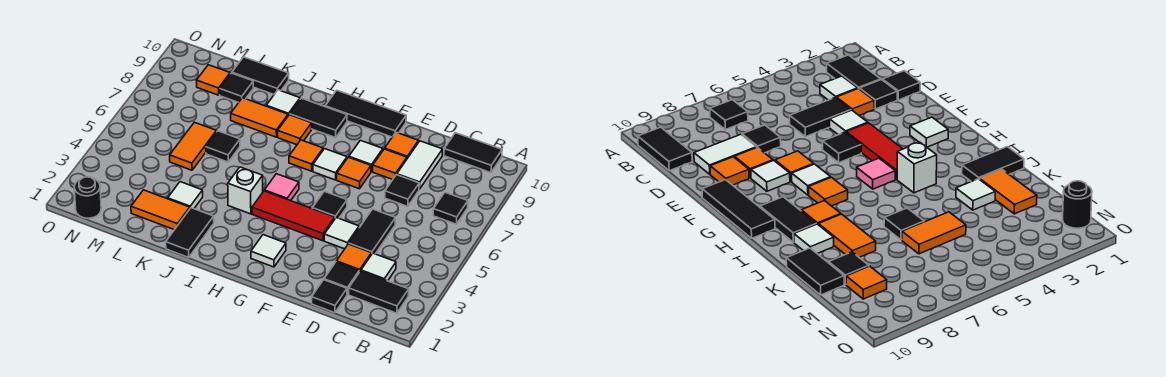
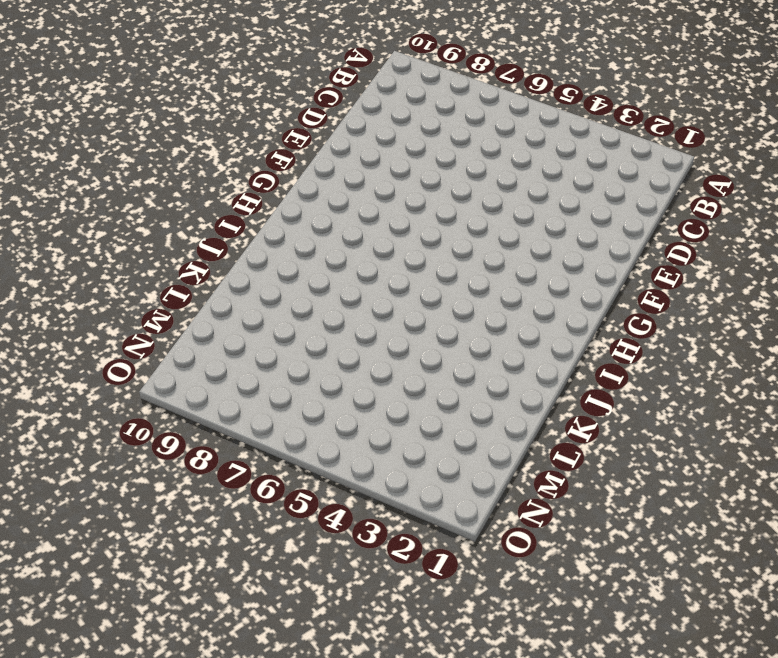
none -> black tile B2:C2 level 1
none -> black tile B7 level 1
none -> black tile B10:C10 level 1
none -> white tile C3 level 1

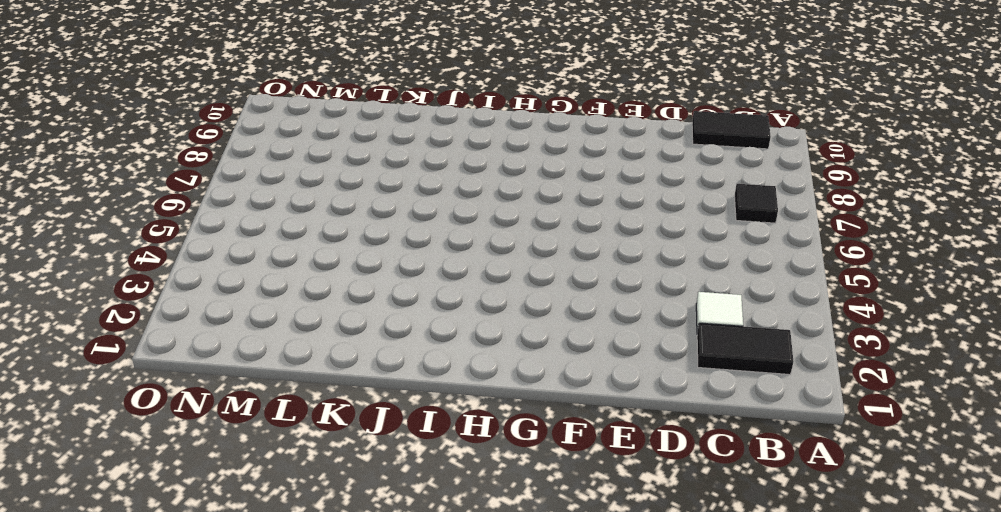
none -> black tile D1 level 1
none -> black tile D2 level 1
none -> orange tile D3 level 1
none -> black tile D4:D5 level 1

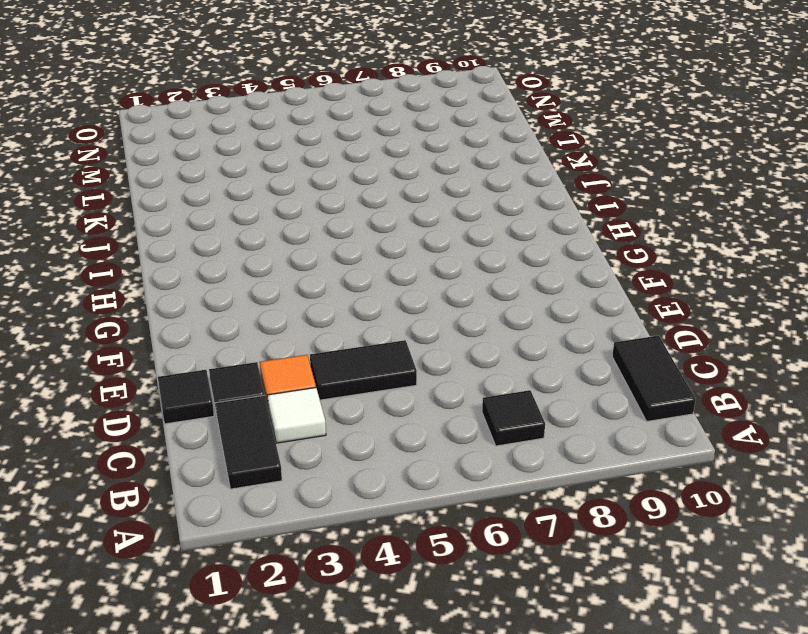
none -> black tile D7 level 1
none -> white tile D8:D9 level 1
none -> white tile E4 level 1
none -> orange tile E8 level 1

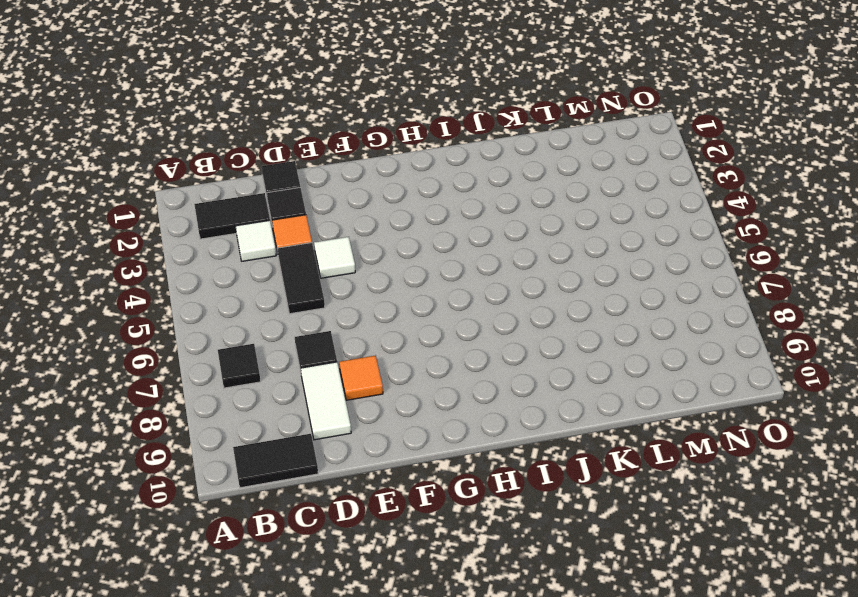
none -> orange tile E9 level 1
none -> red tile F4:H4 level 1
none -> black tile F5 level 1
none -> orange tile F7 level 1

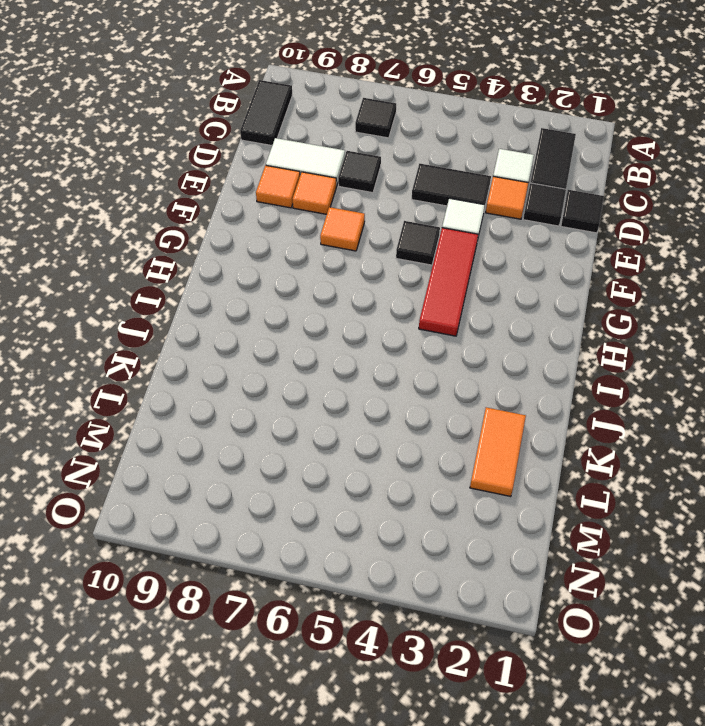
none -> white tile F8 level 1
none -> black tile F10:H10 level 1
none -> white tile G2 level 1
none -> white tile G7 level 1

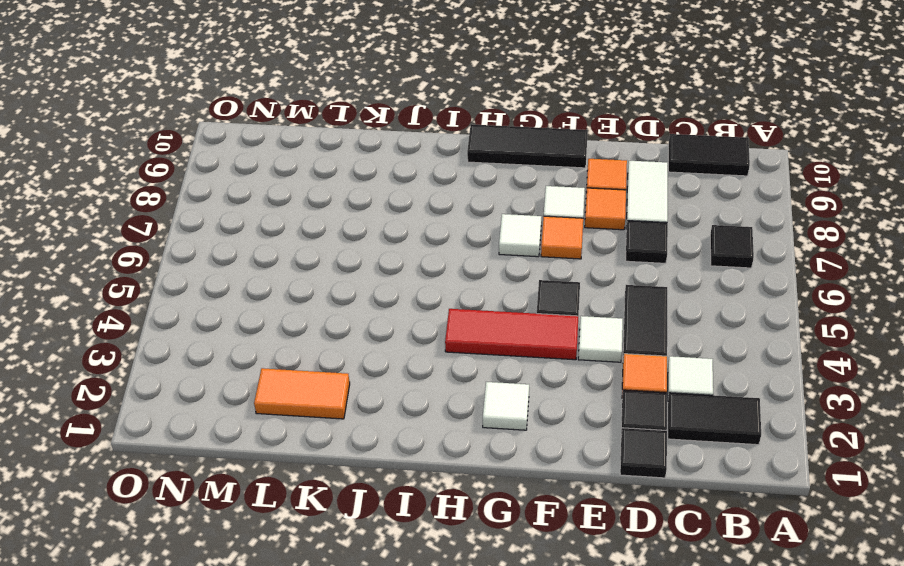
none -> pink tile H5 level 1
none -> orange tile H7 level 1
none -> black tile H9:I9 level 1
none -> white brick I4 level 1

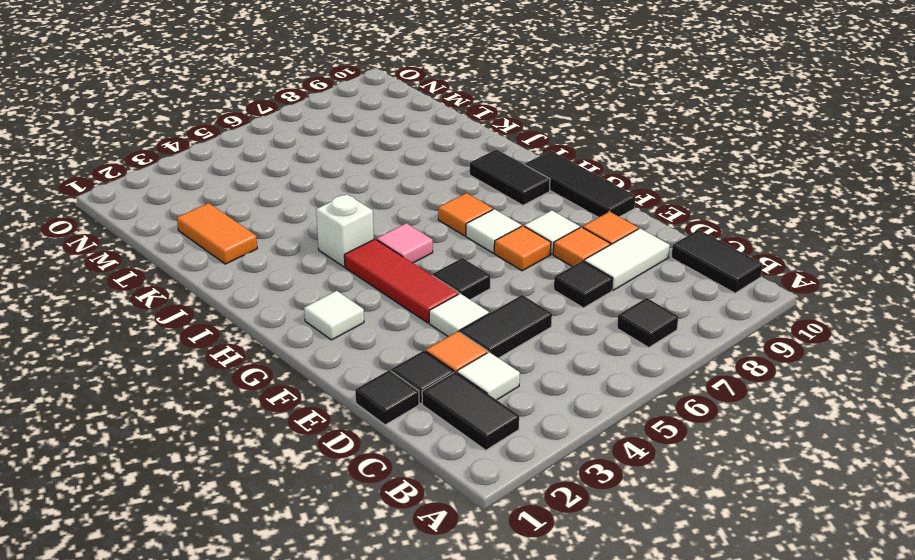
none -> orange tile I8 level 1
none -> black tile J1:J2 level 1
none -> orange tile J8:K8 level 1
none -> white tile J9 level 1

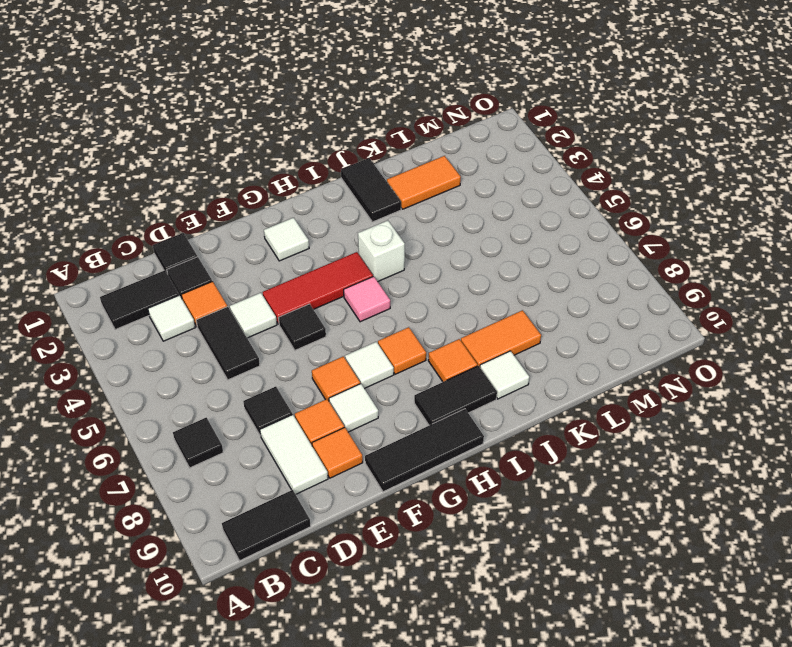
none -> white tile K3 level 1
none -> black tile K6 level 1
none -> black tile K10:L10 level 1
none -> orange tile L5:L6 level 1

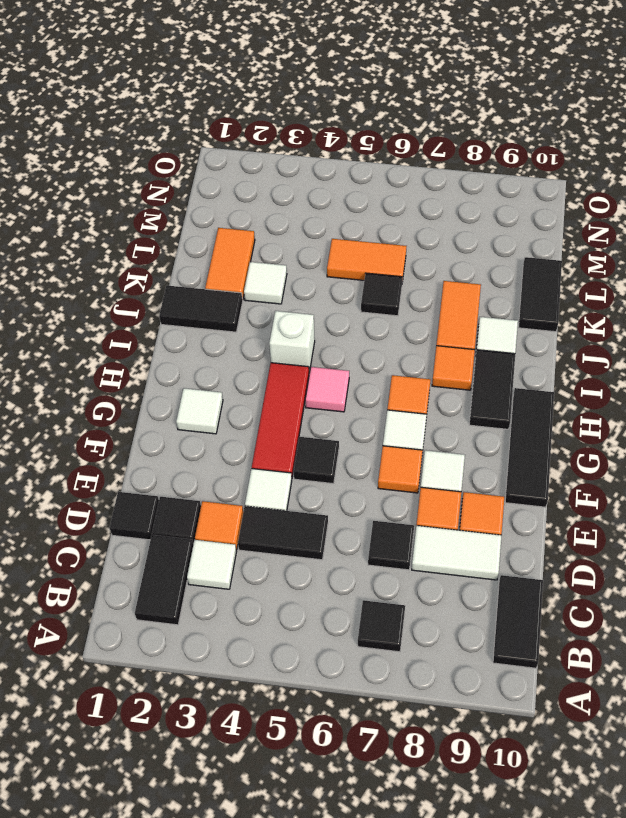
none -> black tile L9 level 1
none -> orange tile M9 level 1
none -> black round brick N1 level 1

